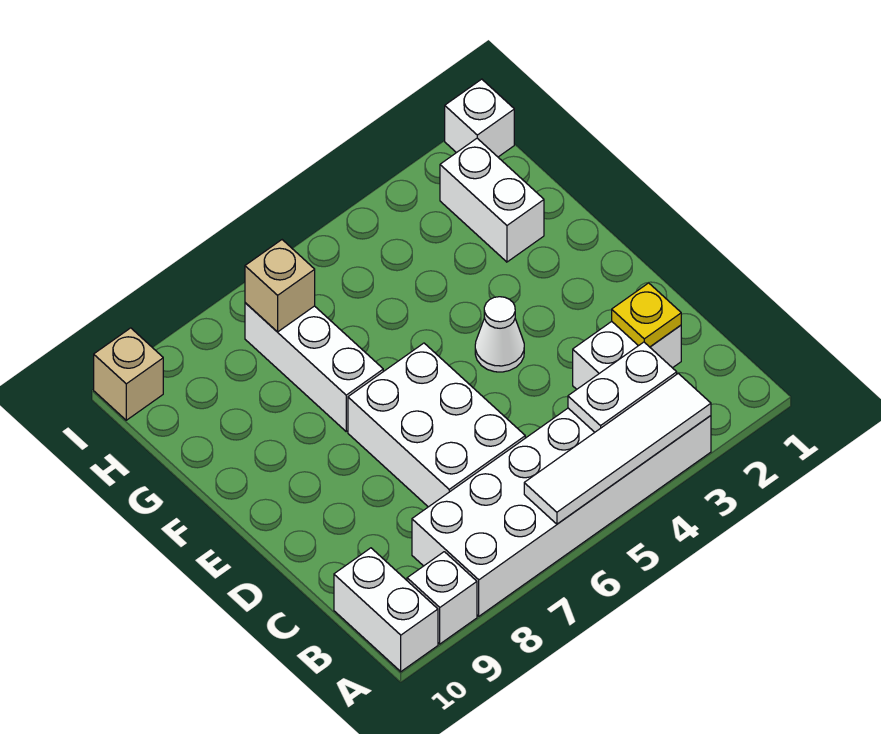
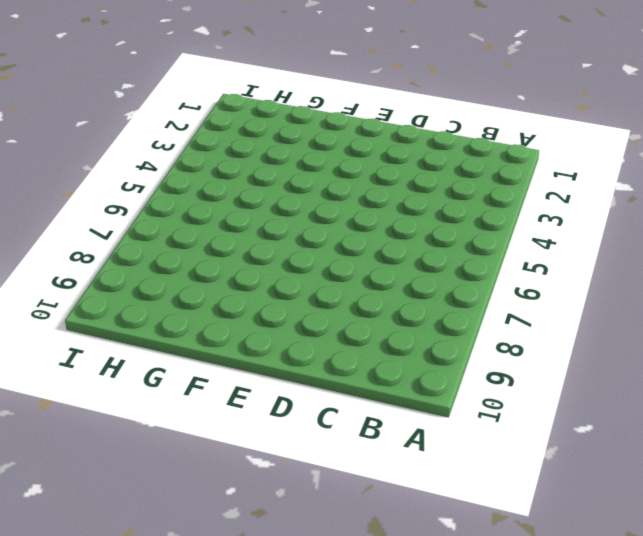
none -> white brick A3:B8 level 1
none -> white brick A9 level 1
none -> white brick A10:B10 level 1

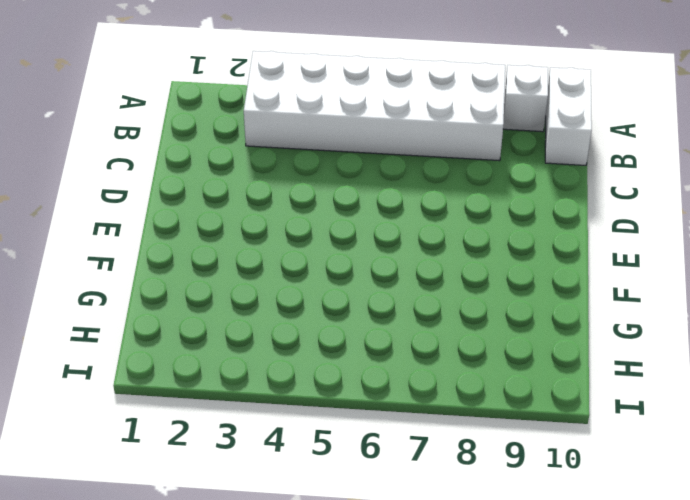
none -> white brick C2:C3 level 1
none -> white brick C6:E7 level 1
none -> white cone E4 level 1

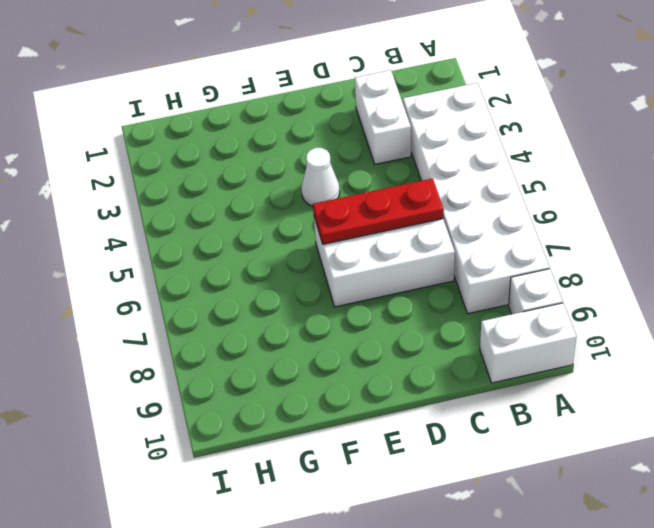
red plate C6:E6 level 2 -> none
none -> white brick F7:H7 level 1
none -> white brick G2:H2 level 1
none -> white brick I1 level 1

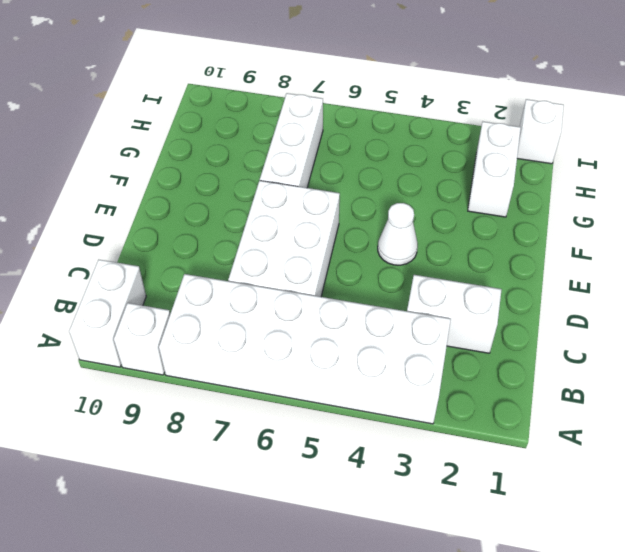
none -> tan brick I10 level 1
none -> white tile A3:A6 level 2
none -> white plate B3:B4 level 2

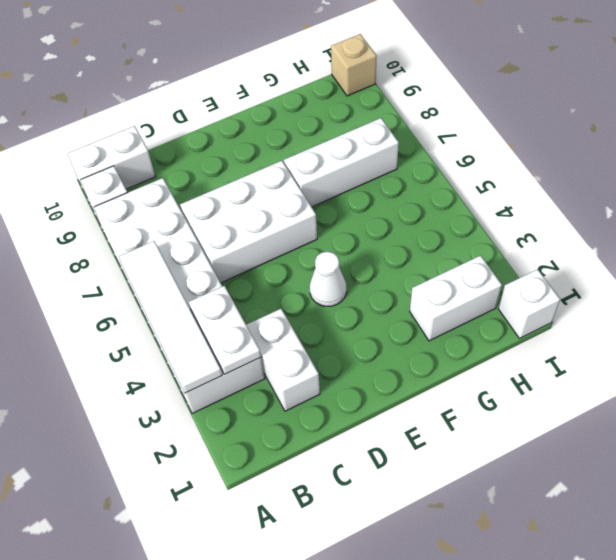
none -> yellow plate C2 level 2
none -> tan brick H7 level 2

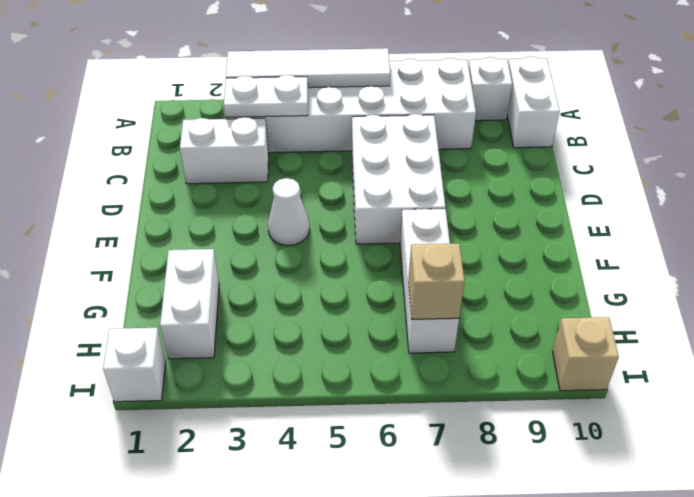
none -> yellow plate C2 level 2

